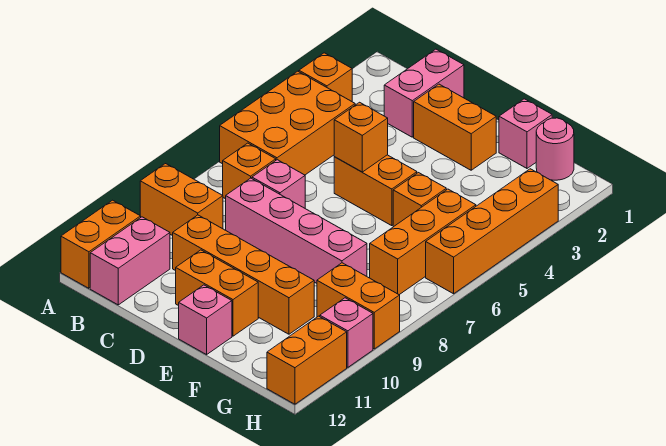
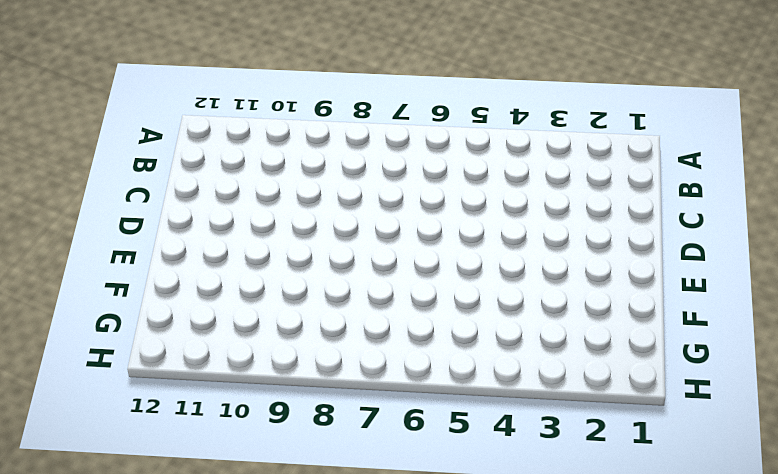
none -> orange brick A3 level 1
none -> orange brick A4:B6 level 1
none -> orange brick A9:B9 level 1

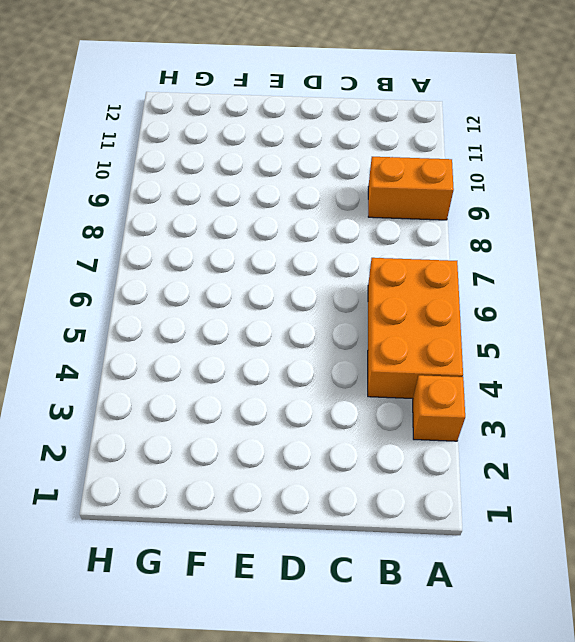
none -> orange brick A11:A12 level 1
none -> orange brick B7 level 1
none -> pink brick B11:B12 level 1

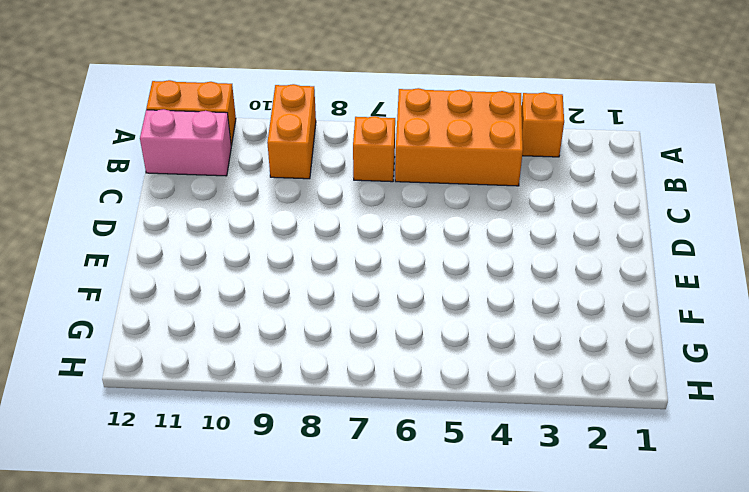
none -> pink brick C1:C2 level 1
none -> pink brick C7 level 1
none -> pink brick C8:F8 level 1

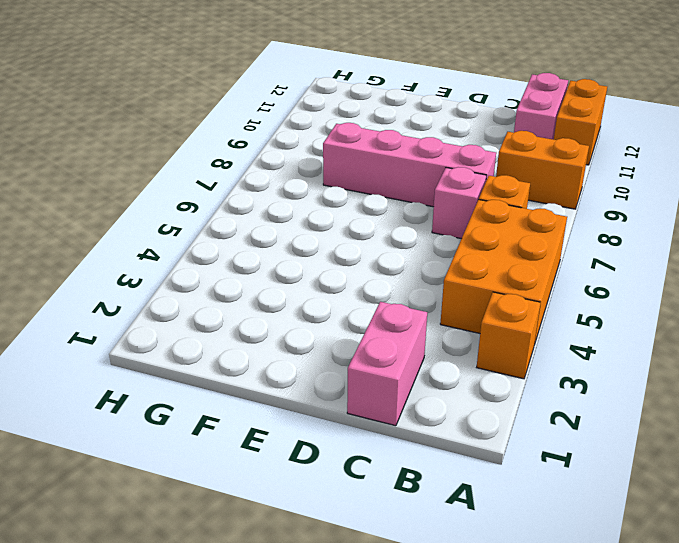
none -> orange brick C10:F10 level 1
none -> orange brick D2:E2 level 1
none -> orange brick D5:E5 level 1

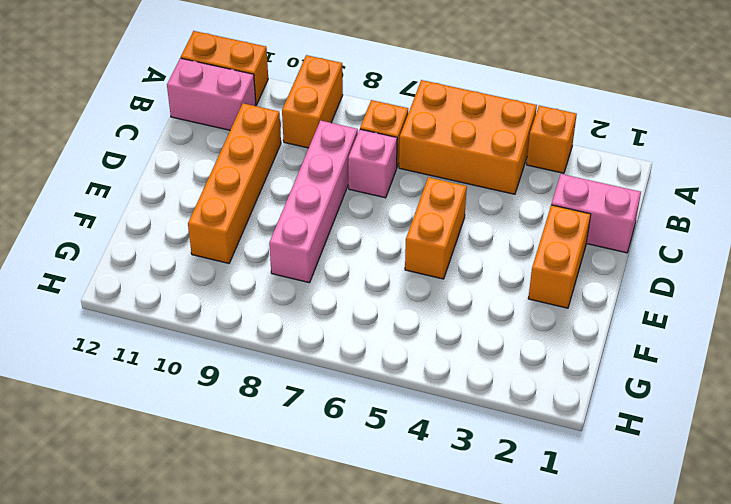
none -> orange brick D11:E11 level 1
none -> pink brick E12 level 1
none -> pink brick F1 level 1

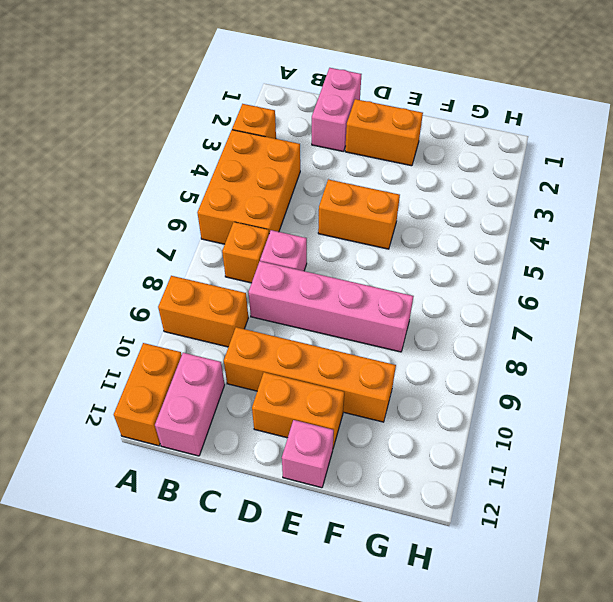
none -> pink brick F1 level 1
none -> orange brick F5 level 1
none -> pink round brick G1 level 1

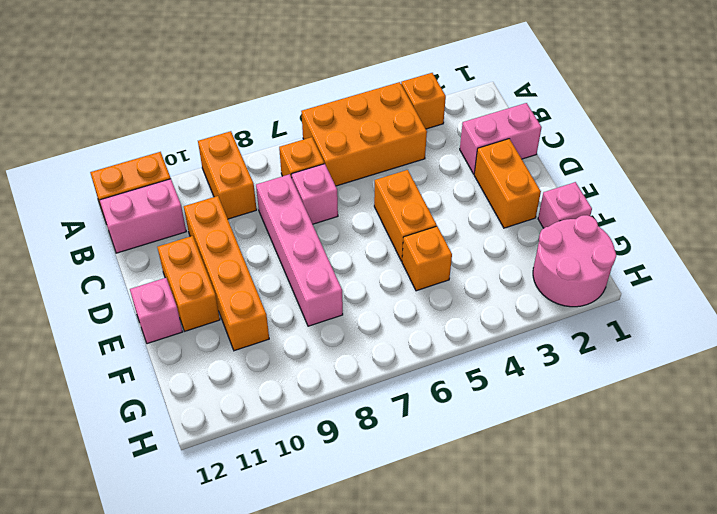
pink round brick G1:H2 level 1 -> pink round brick G1 level 1
none -> orange brick G5:G7 level 1
none -> orange brick G9:H9 level 1
none -> orange brick H3:H6 level 1

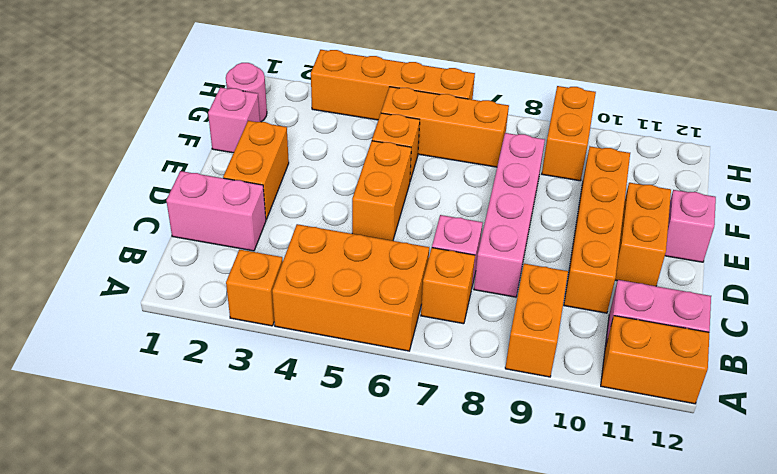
none -> pink brick H10 level 1
none -> orange brick H11:H12 level 1
none -> orange brick D5 level 2

